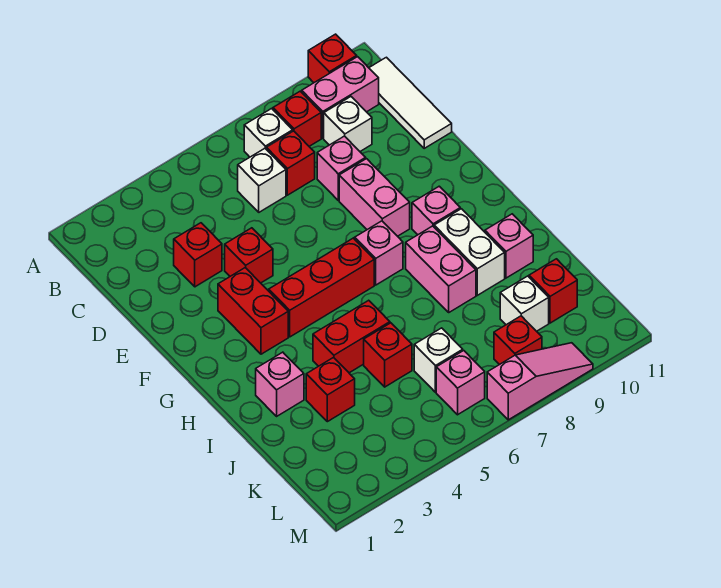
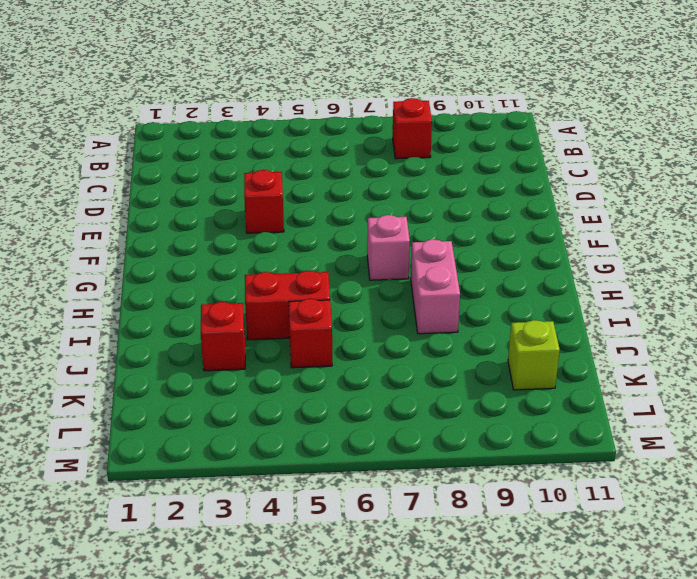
lime brick K10 level 1 -> red brick K10 level 1
none -> red brick A10 level 1
none -> white brick B7 level 1
none -> pink brick B9:B10 level 1

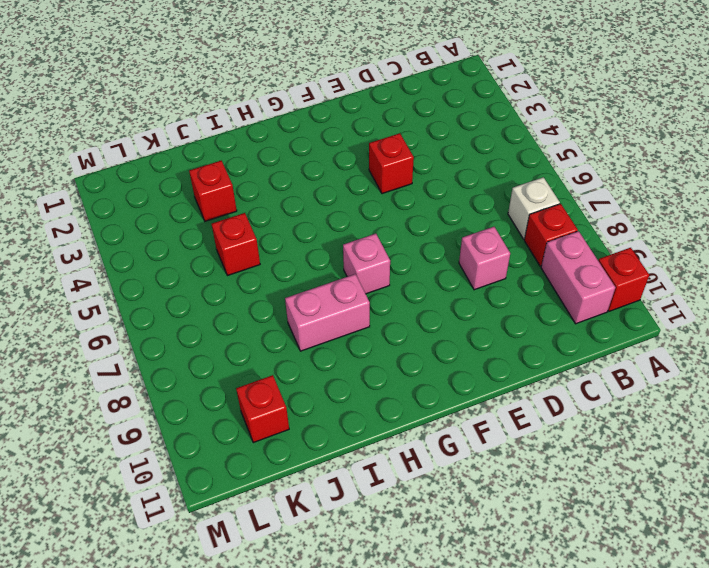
none -> white tile B11:D11 level 1
none -> white brick C6 level 1
none -> red brick C7 level 1

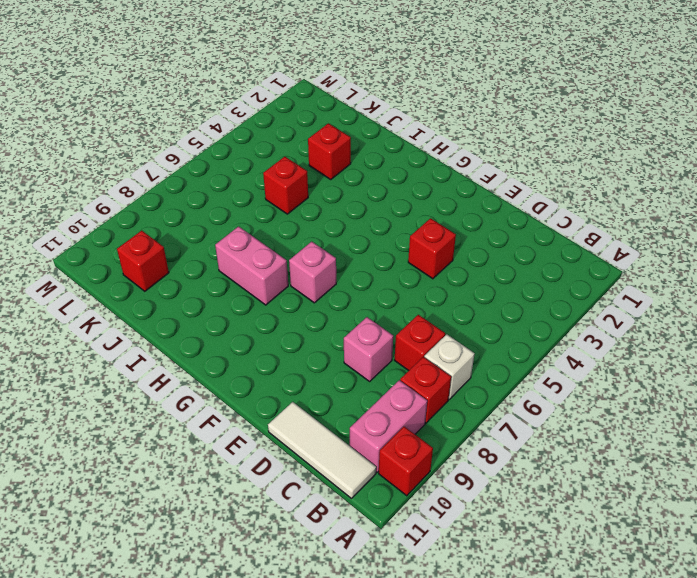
none -> white brick C6 level 1
none -> white brick C9 level 1
none -> red brick D3 level 1

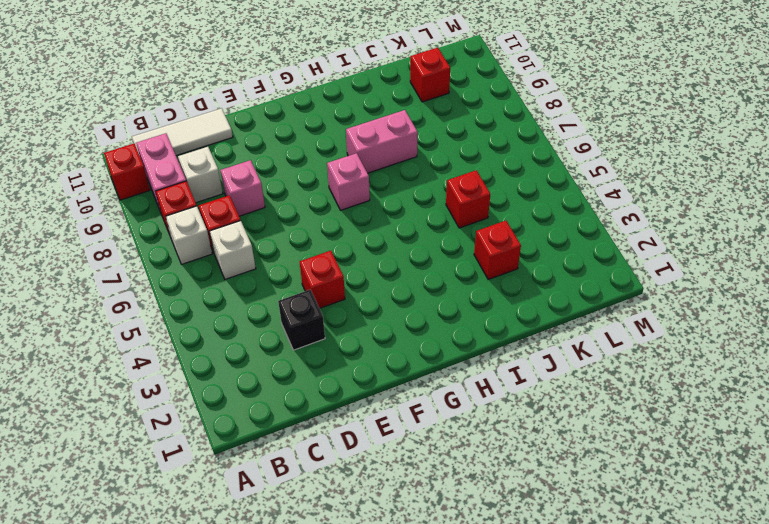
black brick D3 level 1 -> red brick D3 level 1
none -> pink brick E8:F8 level 1
none -> red brick F3:G3 level 1
none -> red brick G4:G6 level 1

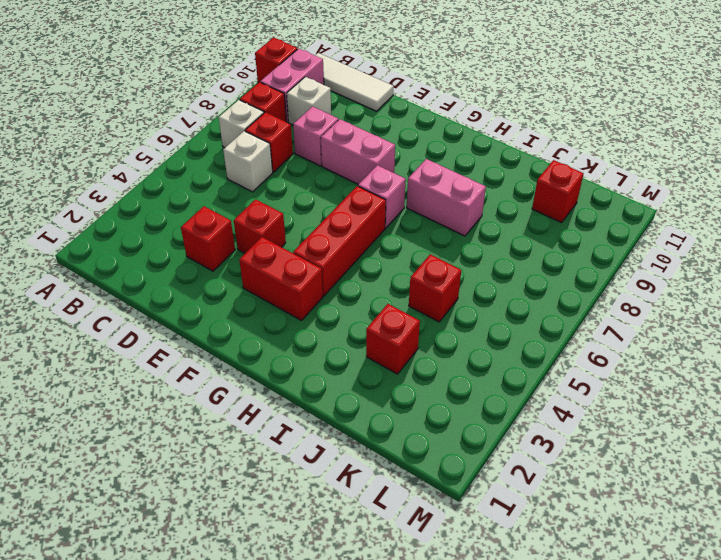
none -> pink brick G9 level 1
none -> white brick H9:I9 level 1
none -> pink brick I2 level 1

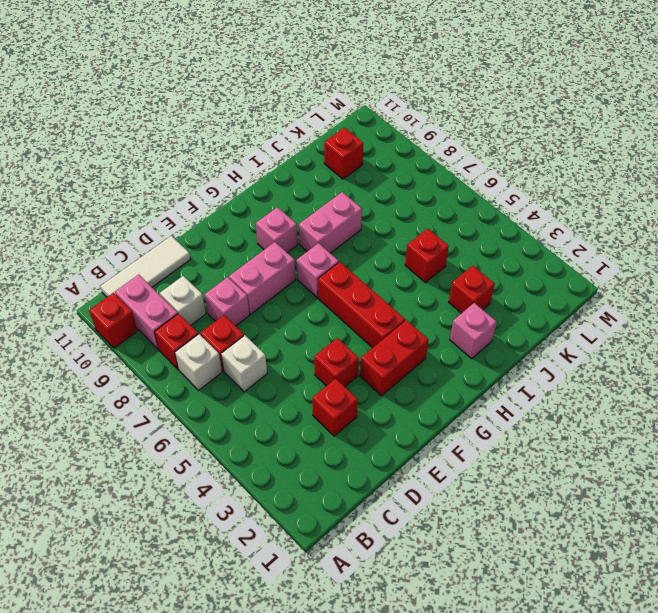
none -> white brick H9:I9 level 1
none -> red brick I4:I5 level 1
none -> pink brick I10 level 1

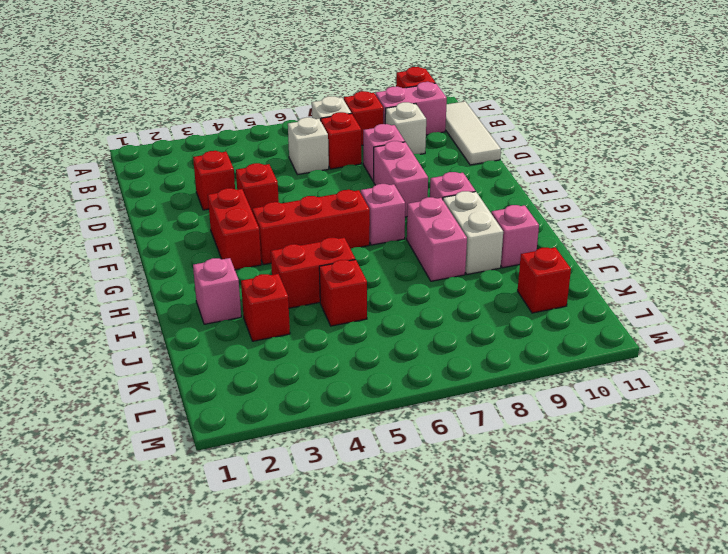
none -> white brick K6 level 1
none -> white brick K9 level 1
none -> pink brick L6 level 1

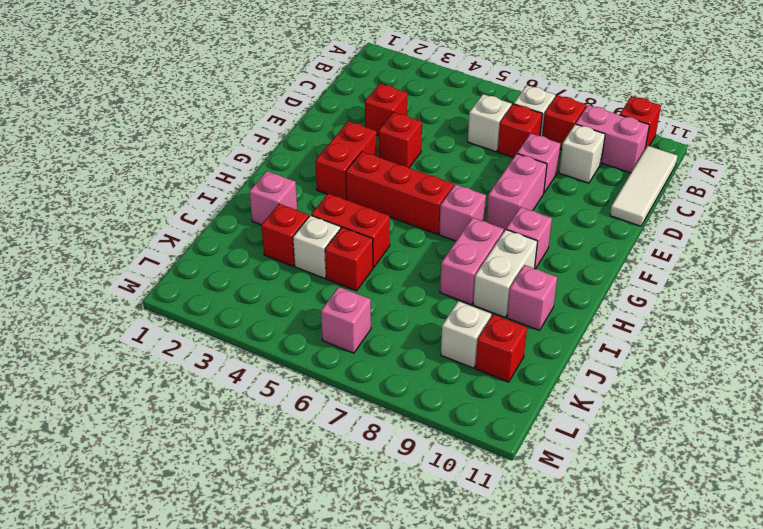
white brick J4 level 1 -> white brick K6 level 1
none -> red brick L8 level 1
none -> pink slope M7:M9 level 1 top 7

